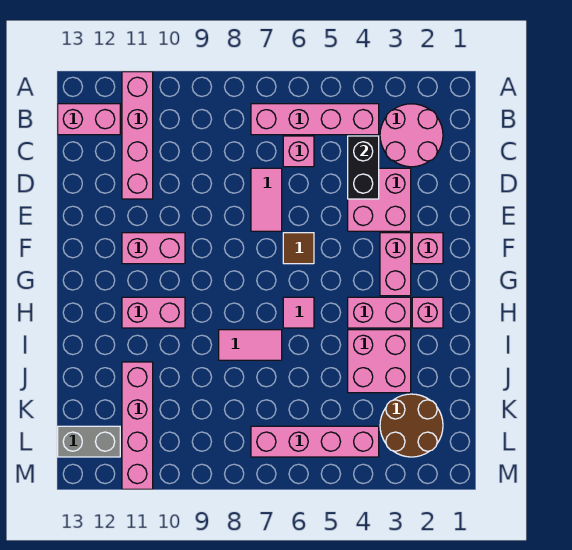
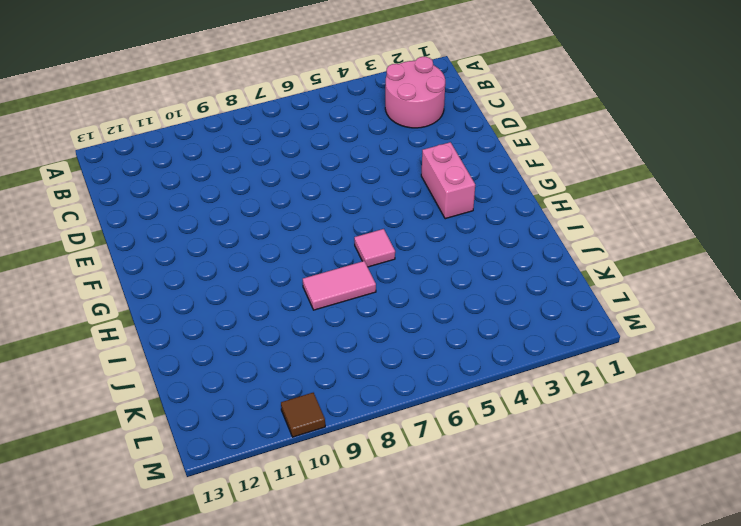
brown tile M10 level 1 -> brown tile F6 level 1
none -> pink brick A11:D11 level 1
none -> pink brick B4:B7 level 1
none -> pink brick B12:B13 level 1

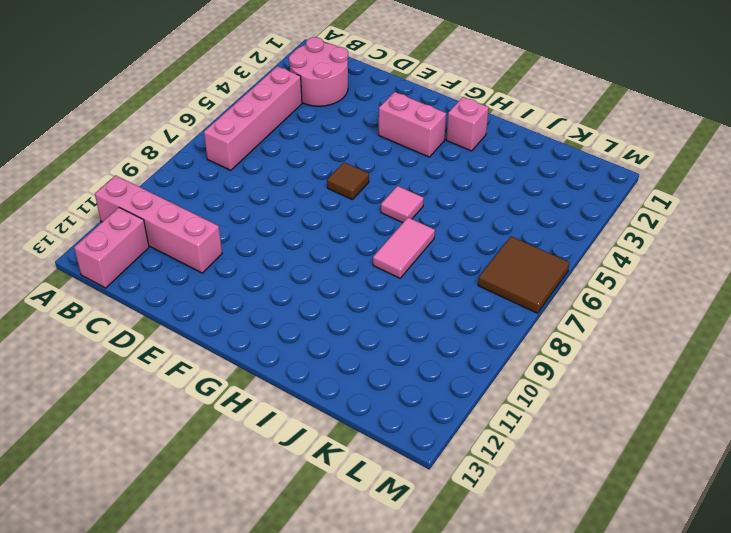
brown tile L6:M7 level 1 -> pink brick L4:L7 level 1
none -> pink brick C6 level 1
none -> pink brick D3:E4 level 1
none -> pink tile D7:E7 level 1

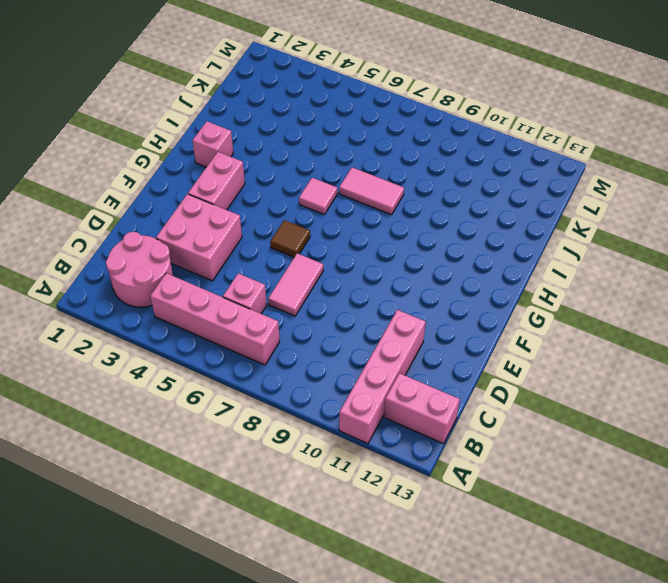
none -> pink brick F2 level 1
none -> pink brick F10:F11 level 1
none -> pink brick H3:H4 level 1

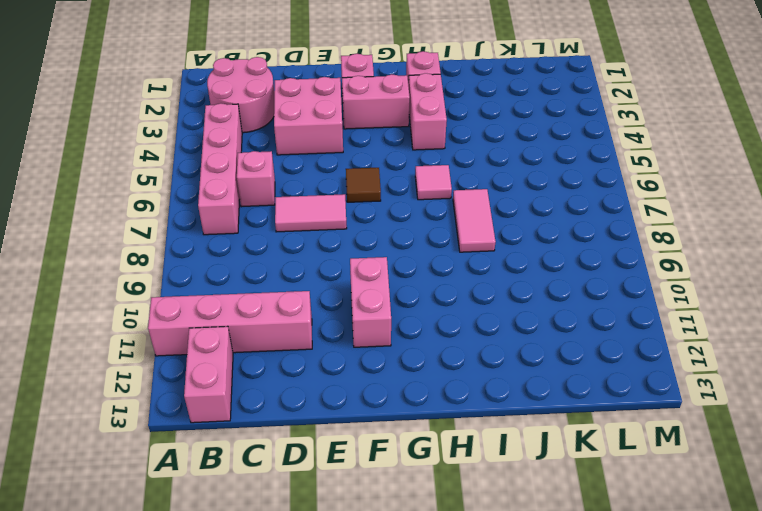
none -> pink brick H10:H11 level 1
none -> pink brick I3:J4 level 1
none -> pink brick J11:M11 level 1

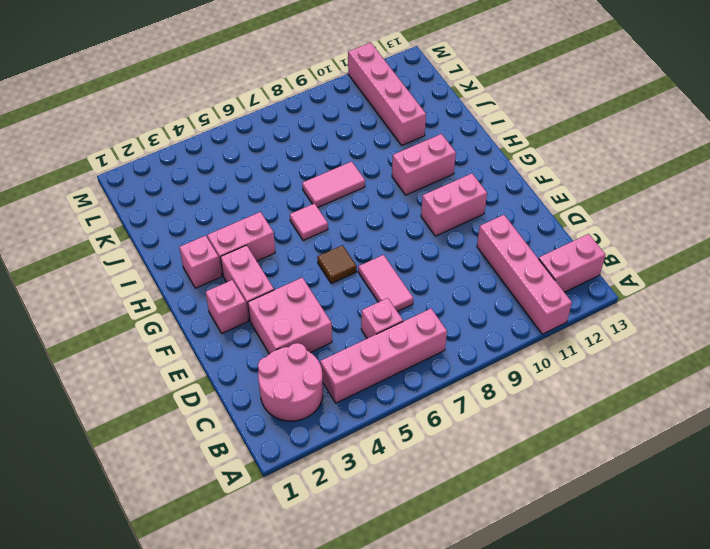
none -> pink brick I3:J4 level 1
none -> brown round brick K2:L3 level 1
none -> pink brick L4:L7 level 1

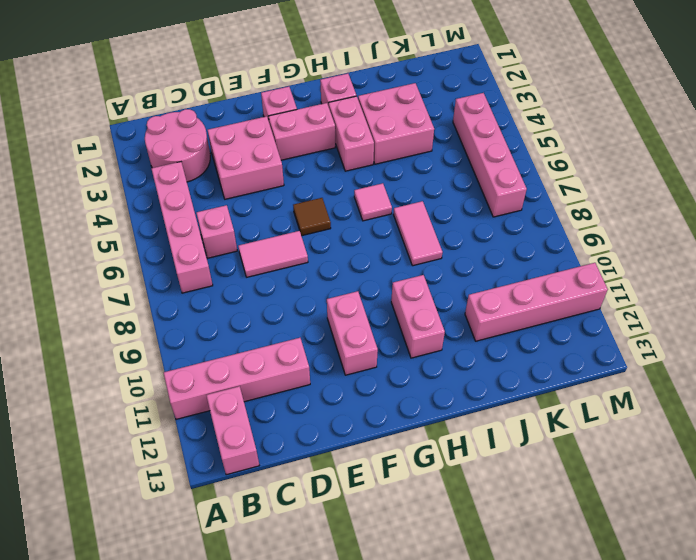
none -> brown round brick K2:L3 level 1
none -> grey brick L12:L13 level 1
none -> black brick C4:D4 level 2

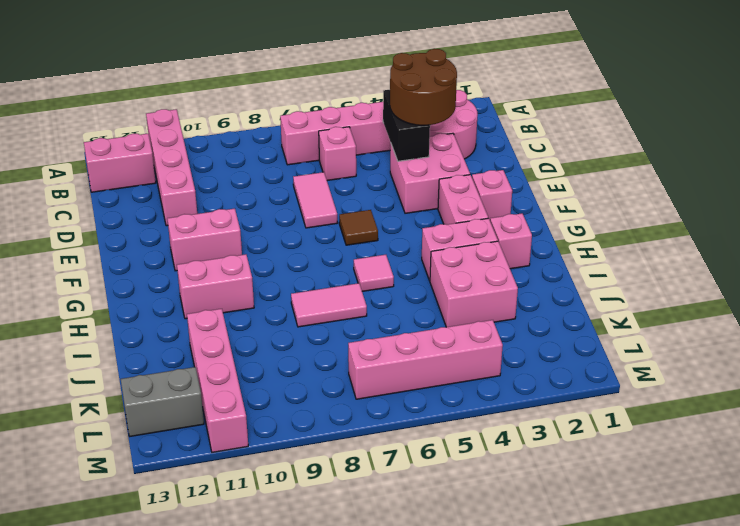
brown round brick C3:D4 level 3 -> brown round brick K2:L3 level 1

